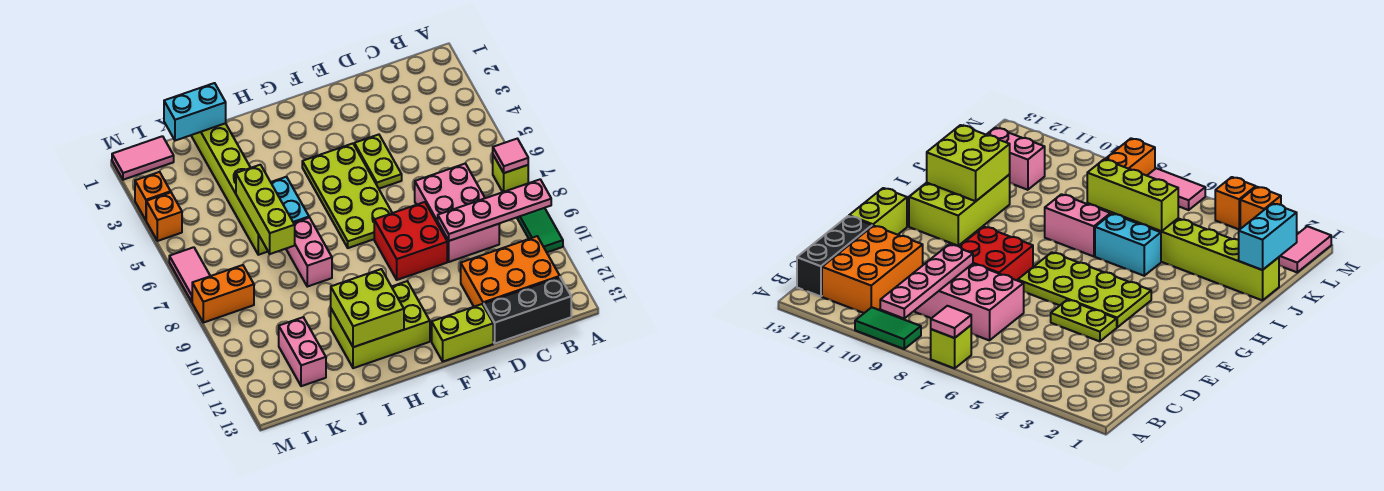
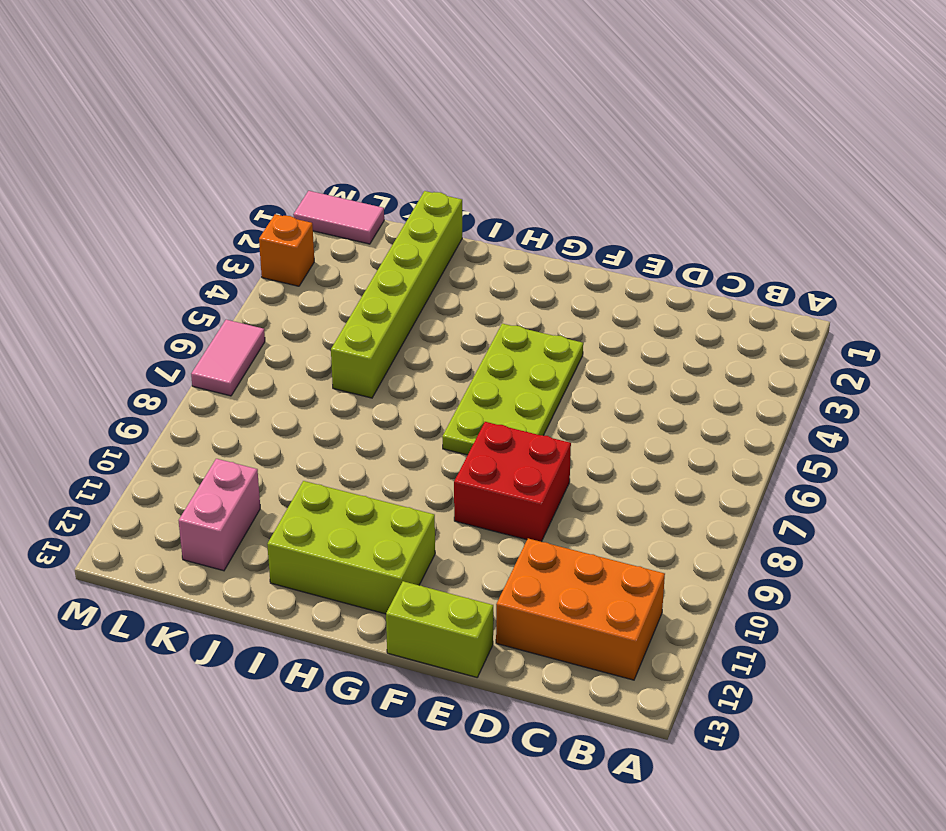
none -> lime brick A7 level 1
none -> green tile A9:A10 level 1
none -> black brick B13:D13 level 1

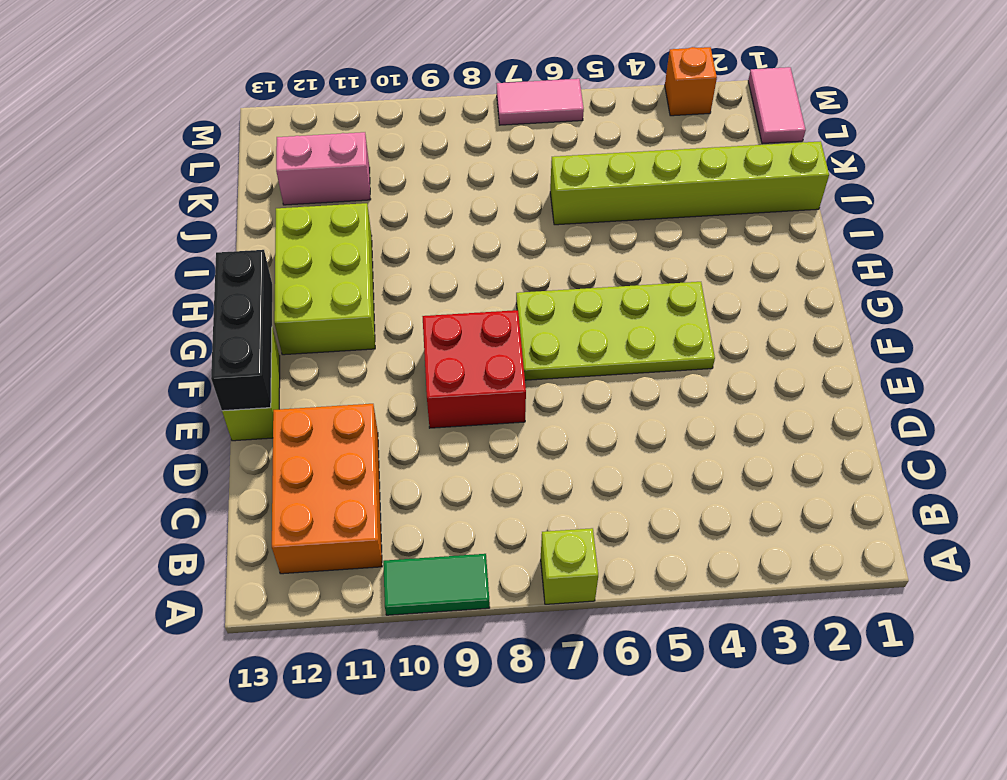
black brick E13:G13 level 2 -> black brick B13:D13 level 1
none -> pink brick C7:D9 level 1
none -> lime plate E4:E5 level 1
none -> cyan brick I5:I6 level 1

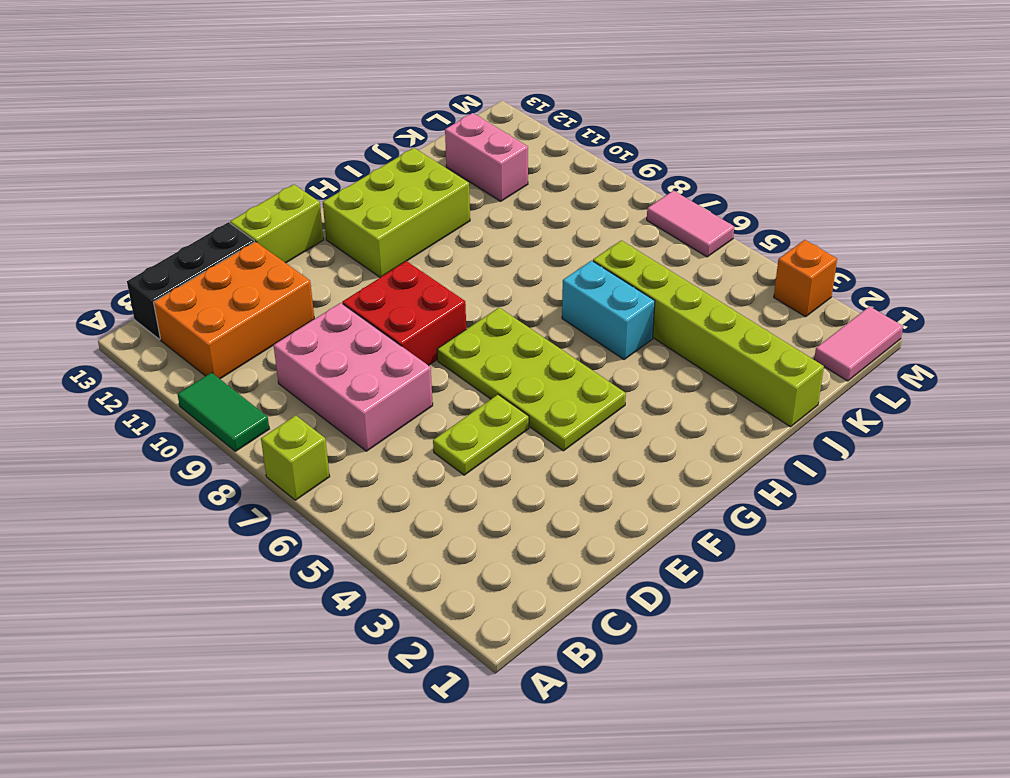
lime plate D5:E5 level 1 -> lime plate E4:E5 level 1
none -> pink brick I7:I8 level 1
none -> orange brick L8:M8 level 1
none -> orange brick M4 level 1

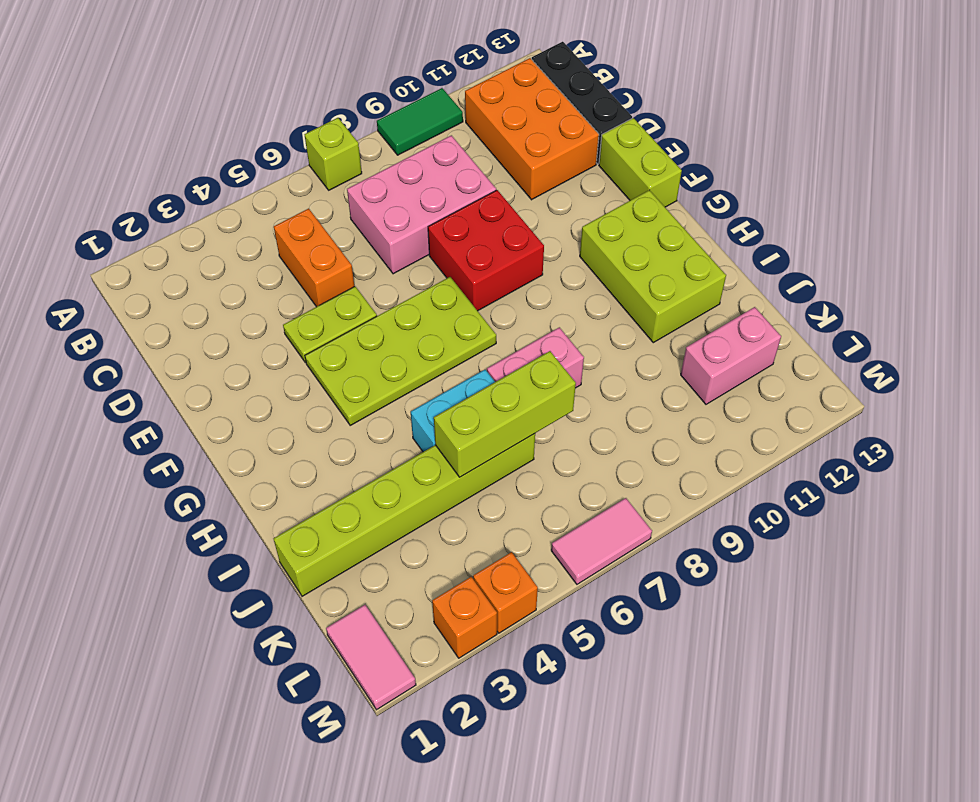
orange brick C5:D5 level 1 -> orange brick L8:M8 level 1
none -> pink tile A7 level 2
none -> pink plate A9:D9 level 2
none -> lime brick H11:I12 level 2

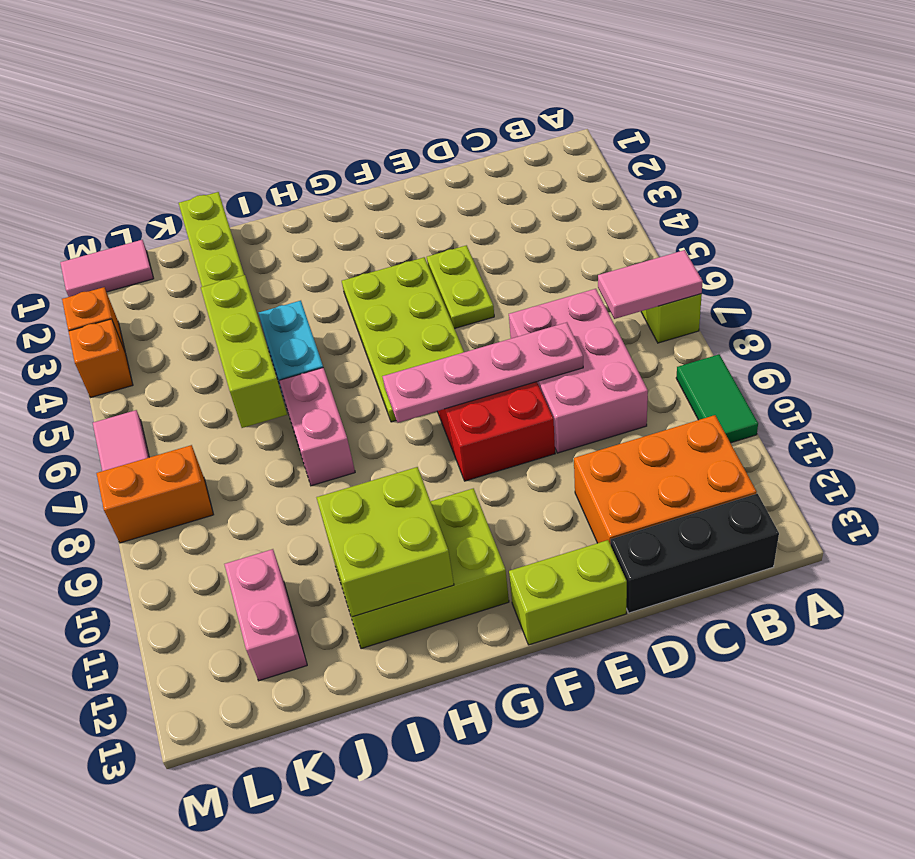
pink tile A7:B7 level 2 -> pink tile A7 level 2
pink plate D8:G8 level 2 -> pink plate A9:D9 level 2
none -> cyan brick J1:K1 level 2

